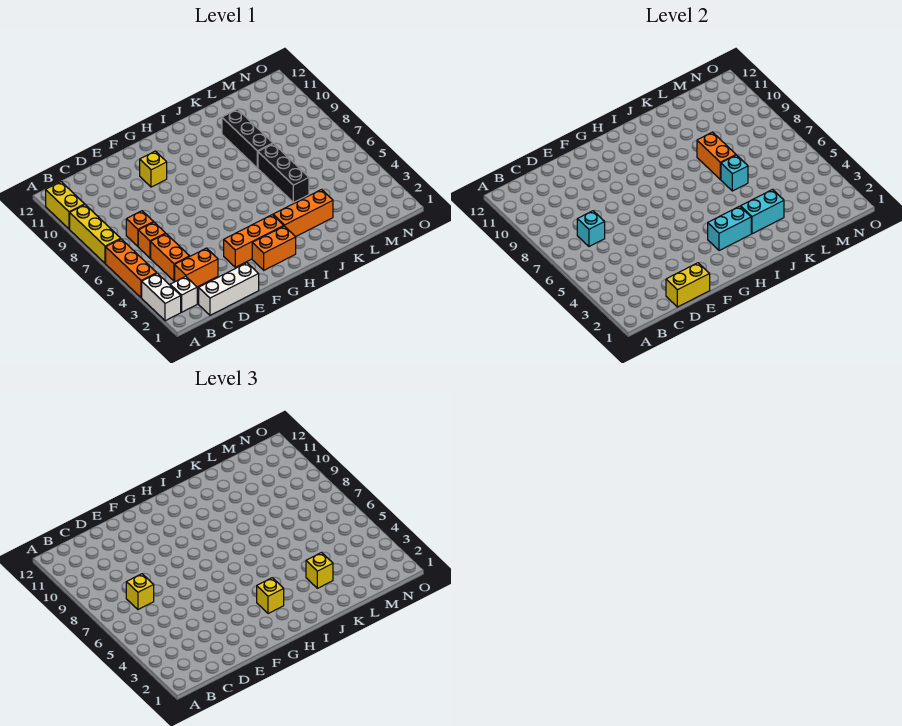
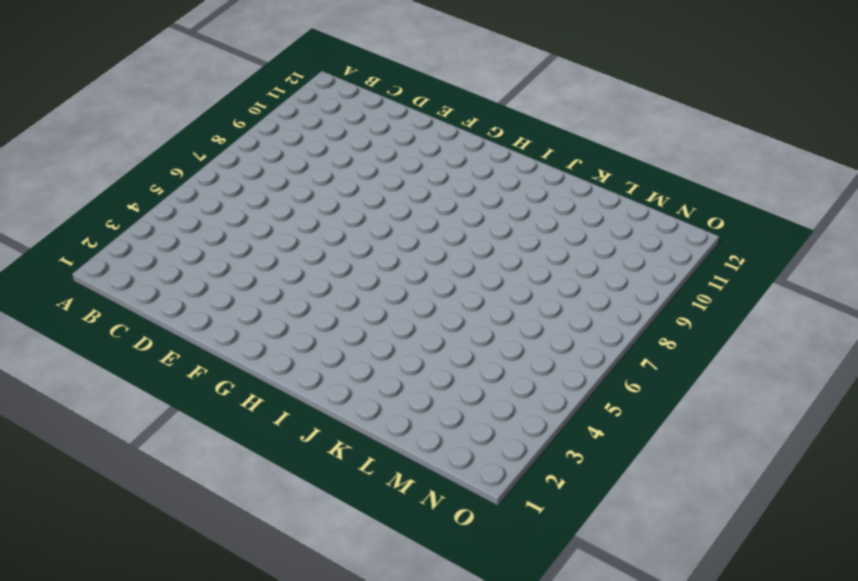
none -> white brick A2:A3 level 1
none -> orange brick A4:A6 level 1
none -> yellow brick A7:A9 level 1

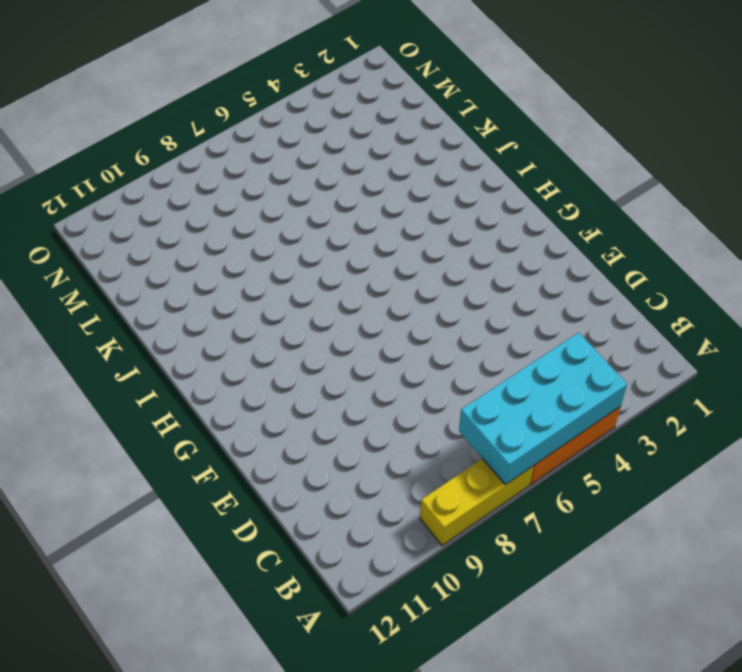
cyan brick A4:B7 level 2 -> none
none -> white brick A2:A3 level 1
none -> yellow brick A10:A11 level 1
none -> white brick B2 level 1

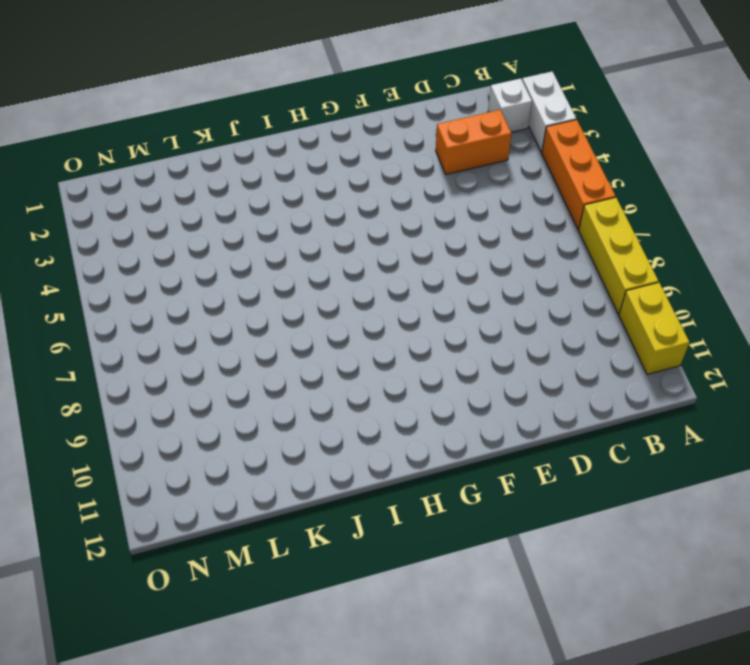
none -> white brick C1:E1 level 1
none -> orange brick C4:C5 level 1
none -> orange brick C6 level 1

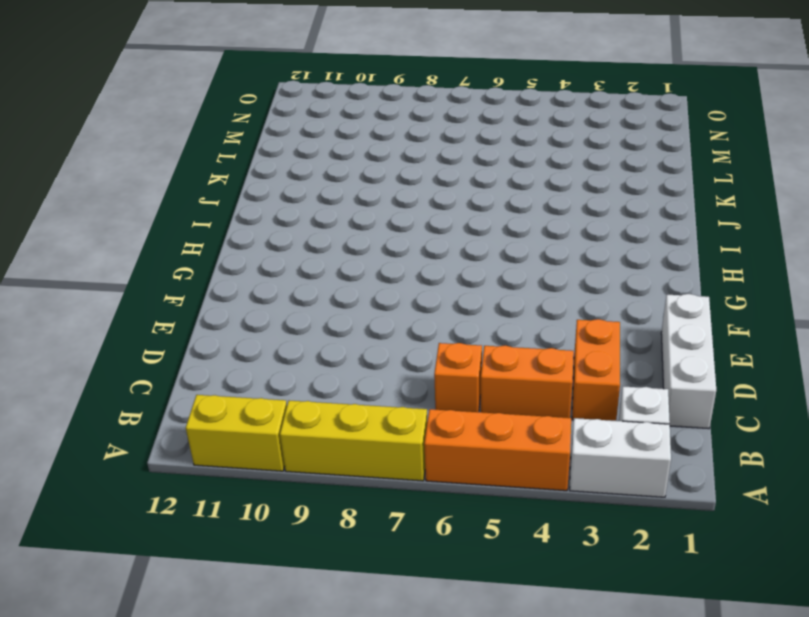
none -> orange brick C7 level 1
none -> orange brick F3:H3 level 1
none -> yellow brick F10 level 1

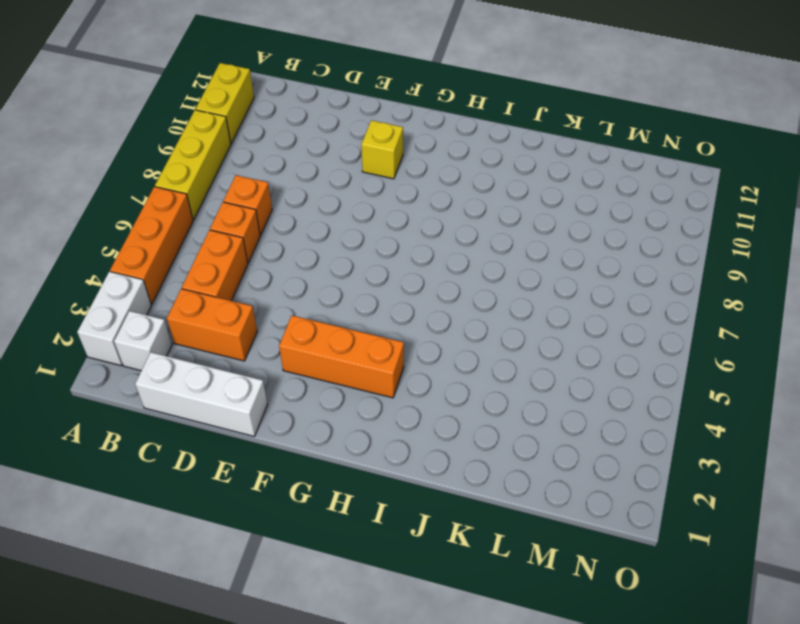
none -> orange brick G2:H2 level 1
none -> orange brick I3:K3 level 1
none -> black brick K5:K7 level 1

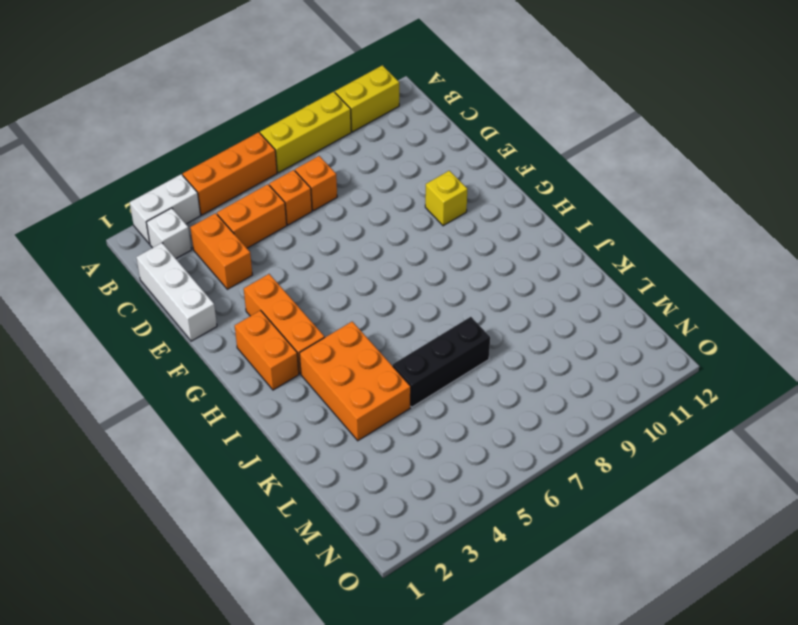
orange brick I3:K4 level 1 -> orange brick I3:K3 level 1
none -> black brick K8:K10 level 1
none -> cyan brick C7 level 2
none -> yellow brick D1:E1 level 2

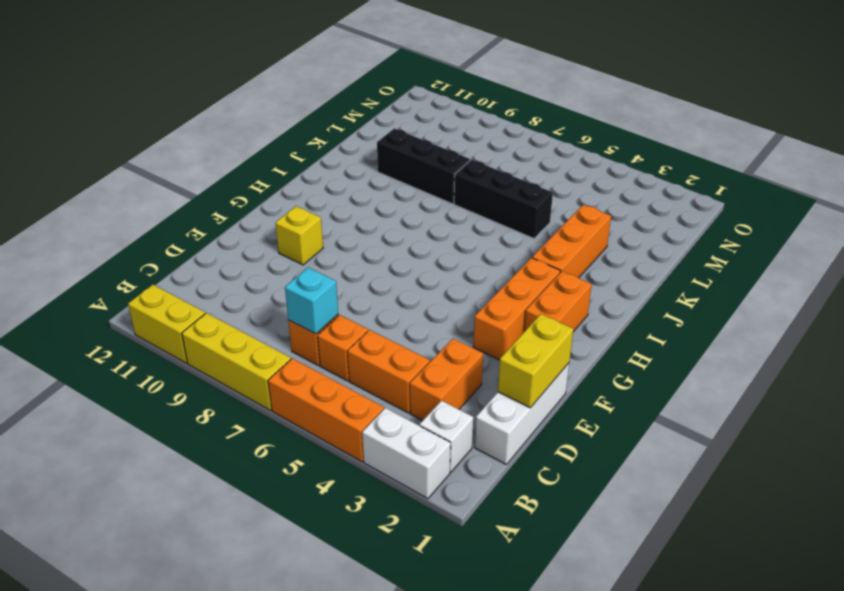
none -> cyan brick H3:I3 level 2
none -> cyan brick J3:K3 level 2
none -> cyan brick K6 level 2

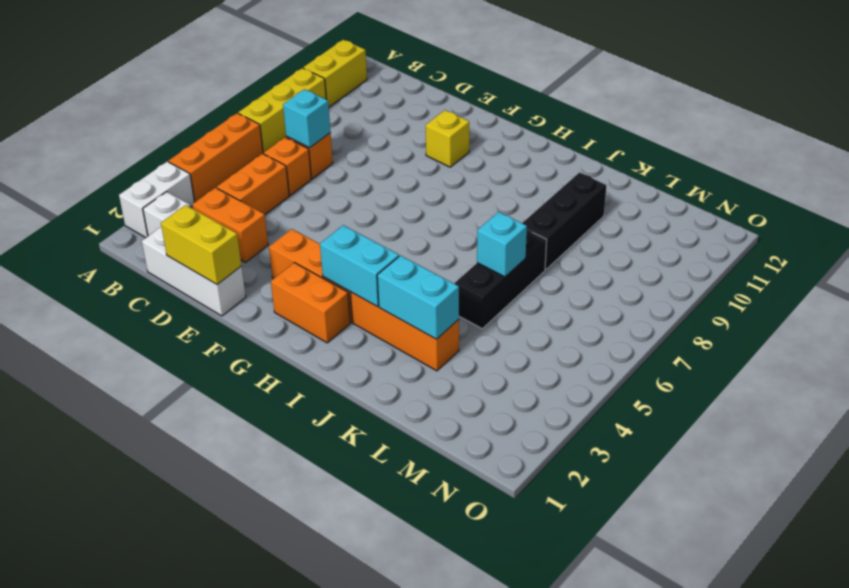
none -> orange brick K7:K8 level 2
none -> yellow brick C7 level 3
none -> yellow brick H3 level 3

